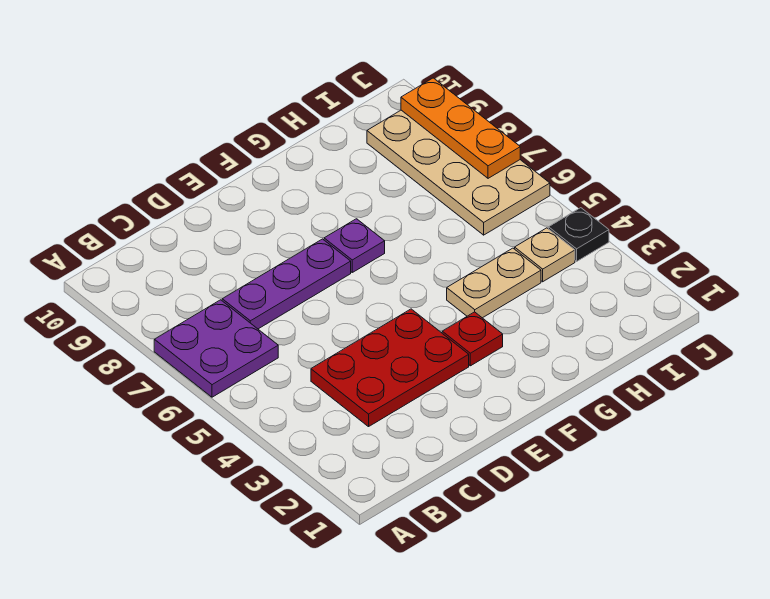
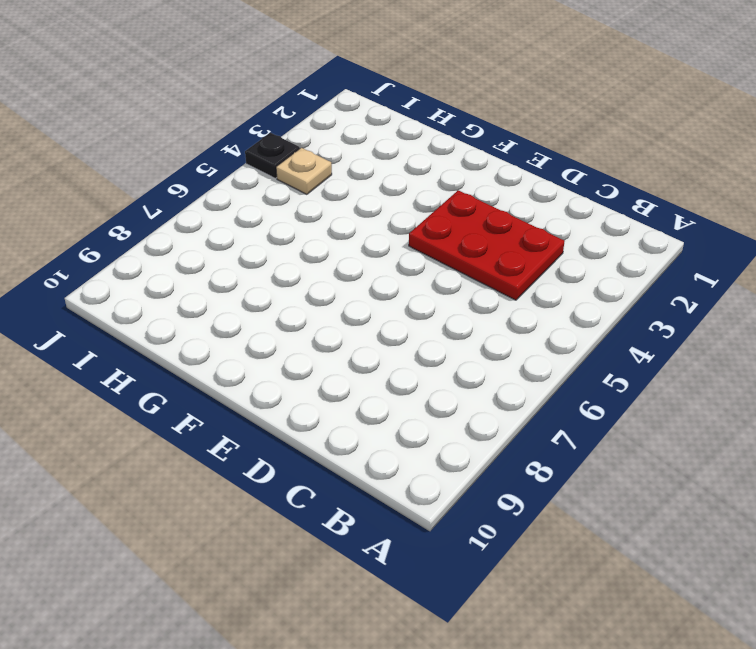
none -> purple plate A6:B7 level 1
none -> purple plate C7:E7 level 1

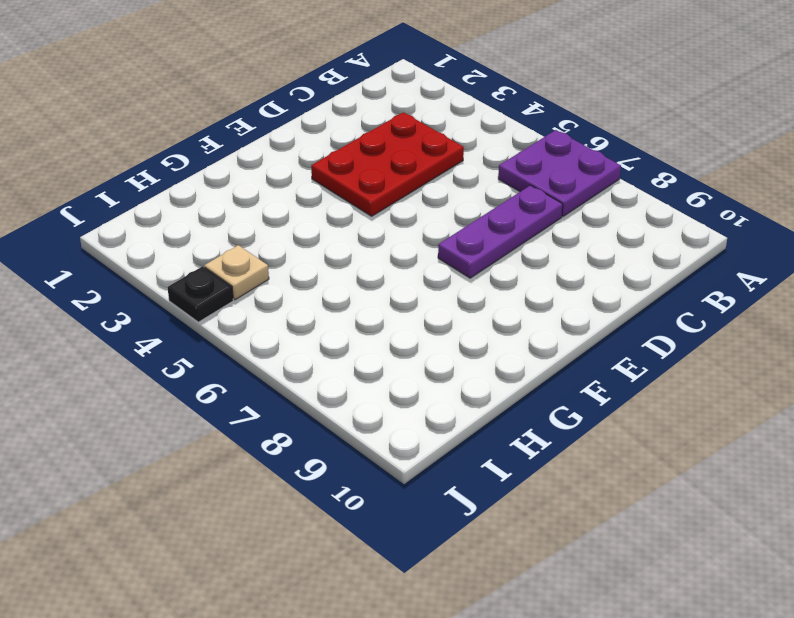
none -> red plate F3 level 1
none -> purple plate F7 level 1

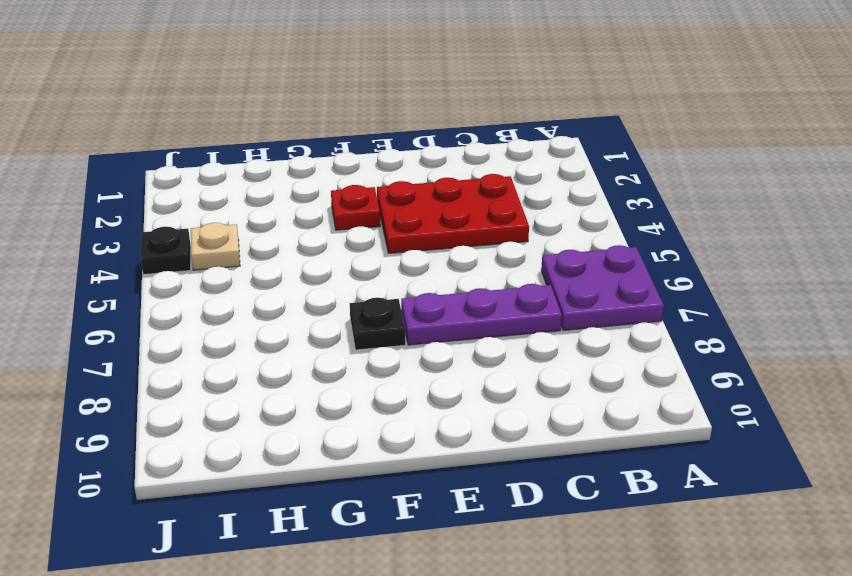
black plate F7 level 1 -> purple plate F7 level 1
none -> tan plate G4:H4 level 1
none -> tan plate I6:J9 level 1

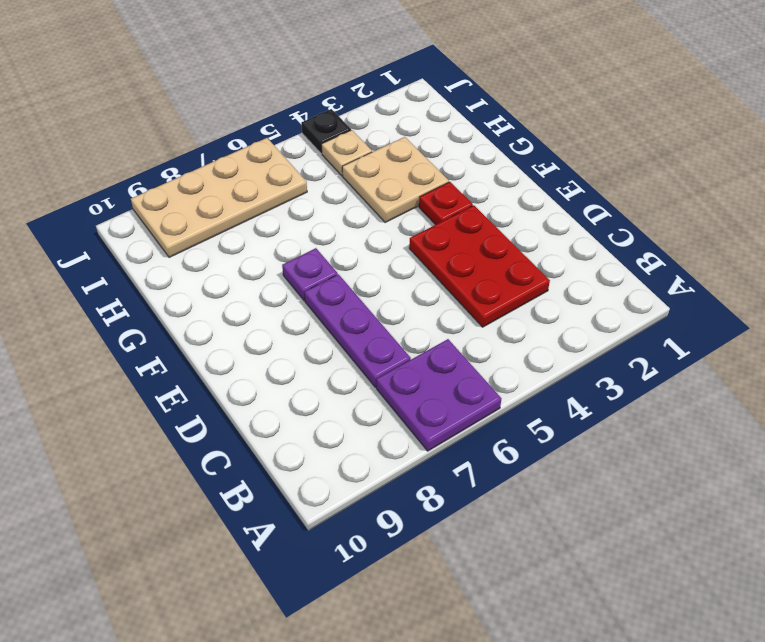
tan plate G3:H4 level 1 -> tan plate G4:H4 level 1
none -> orange plate J7:J9 level 2

